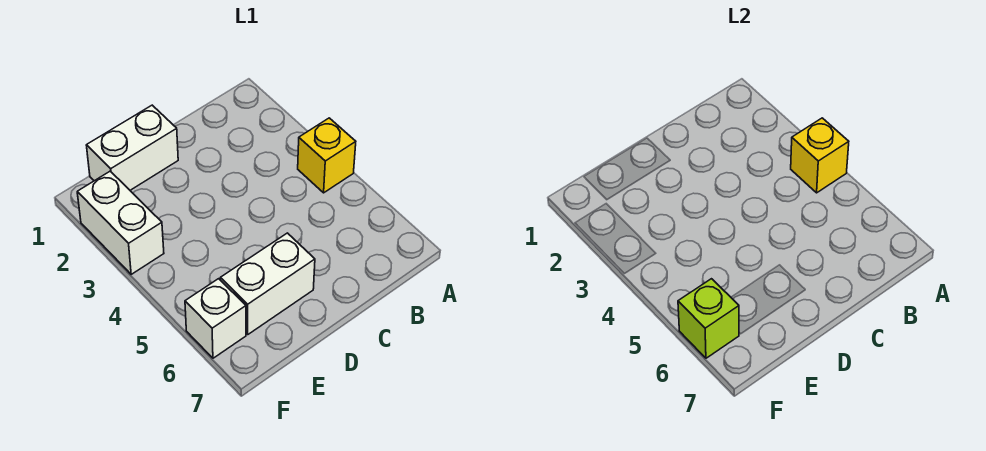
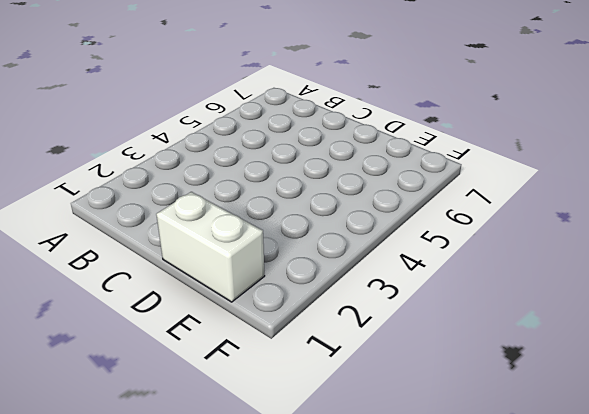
none -> yellow brick A4 level 1
none -> white brick D6:E6 level 1

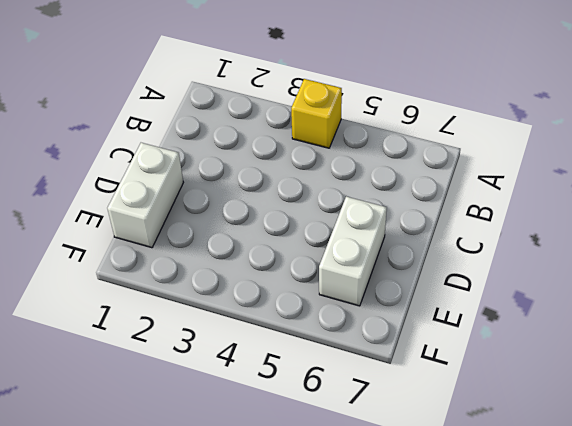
none -> white brick F2:F3 level 1
none -> white brick F6 level 1

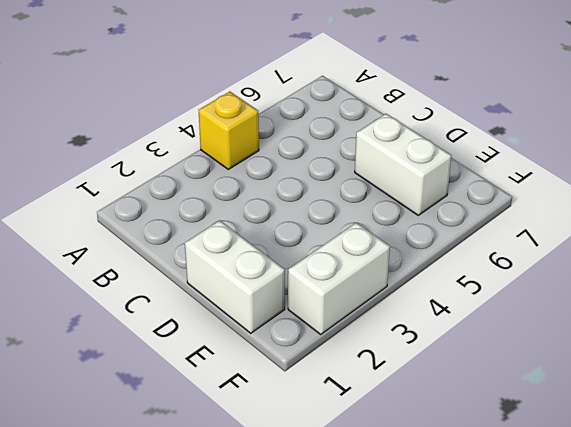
none -> white brick F6 level 1
none -> yellow brick A4 level 2

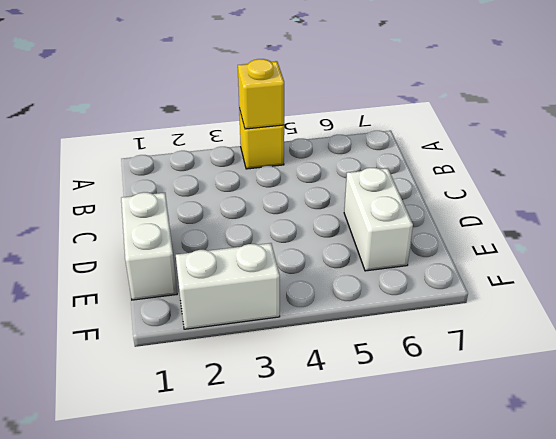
none -> white brick F6 level 1
none -> lime brick F6 level 2

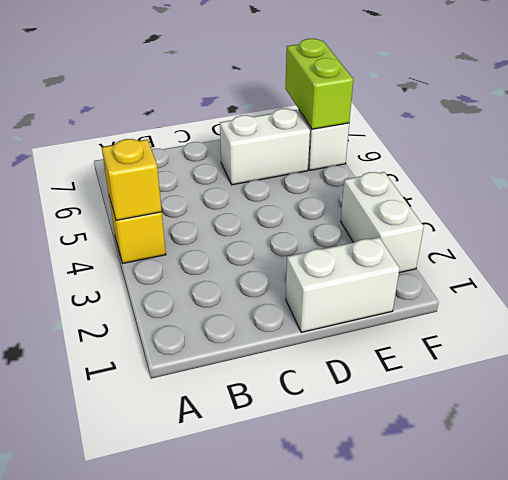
lime brick F6:F7 level 2 -> lime brick F6 level 2

